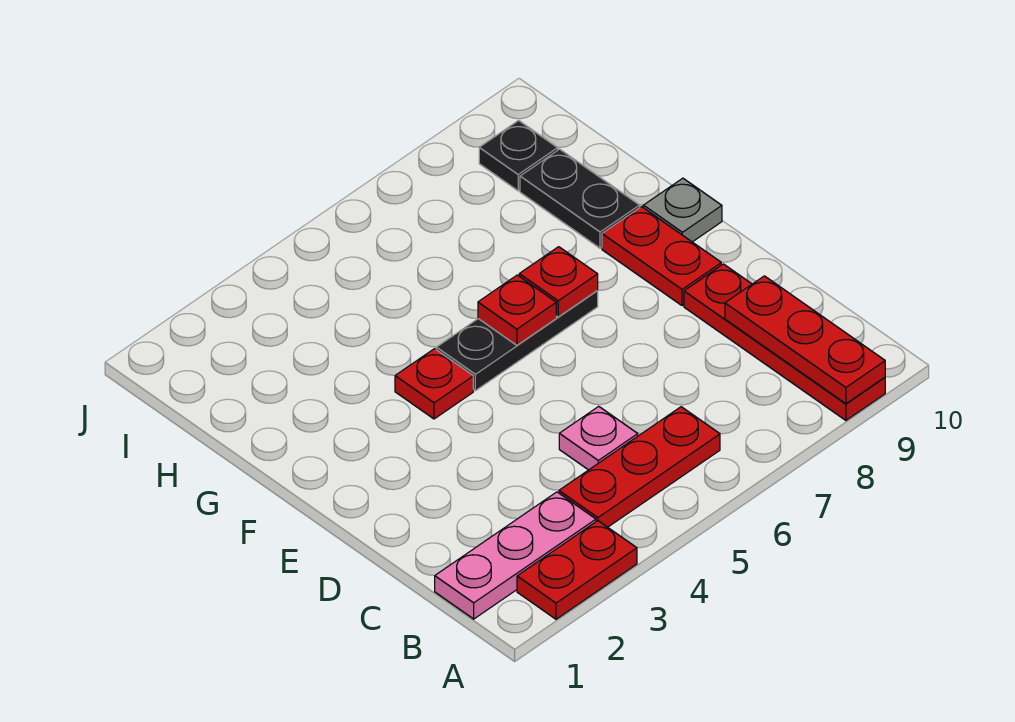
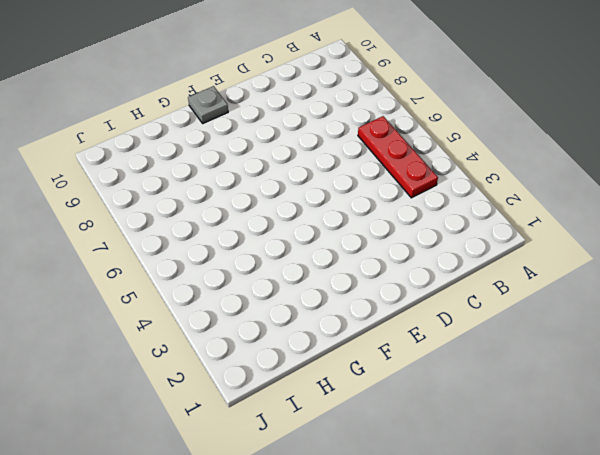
none -> red plate A2:A3 level 1
none -> red plate A9:D9 level 1
none -> pink plate B1:B3 level 1

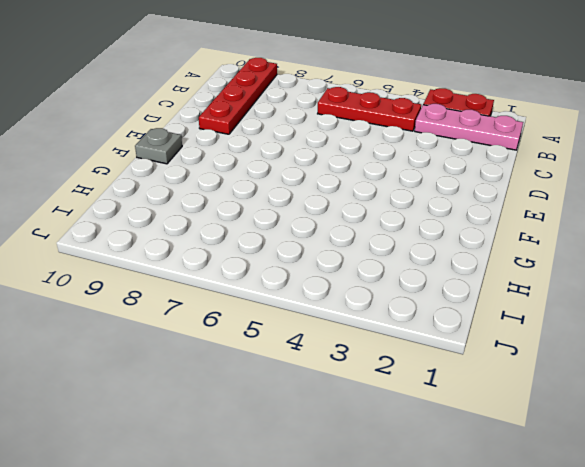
none -> pink plate C5 level 1
none -> red plate E9:F9 level 1
none -> red plate F4 level 1

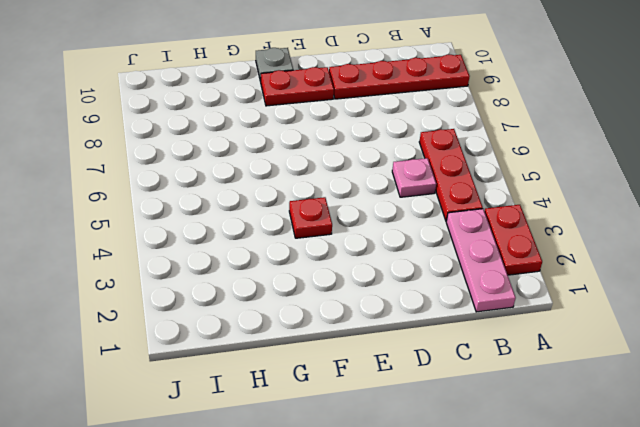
none -> black plate F5:F7 level 1
none -> black plate G9:H9 level 1
none -> black plate I9 level 1

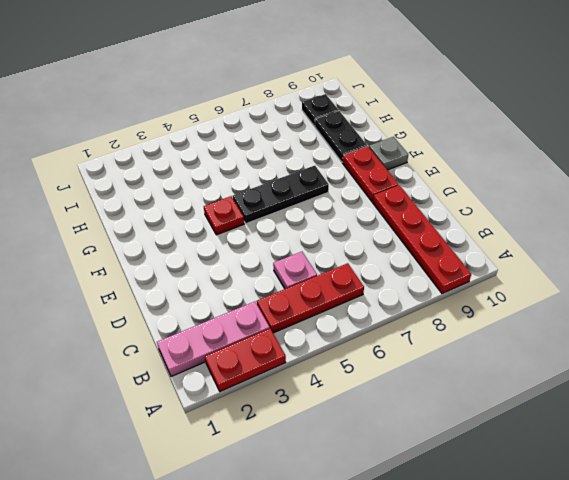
none -> red plate A9:C9 level 2
none -> red plate F6 level 2
none -> red plate F7 level 2

